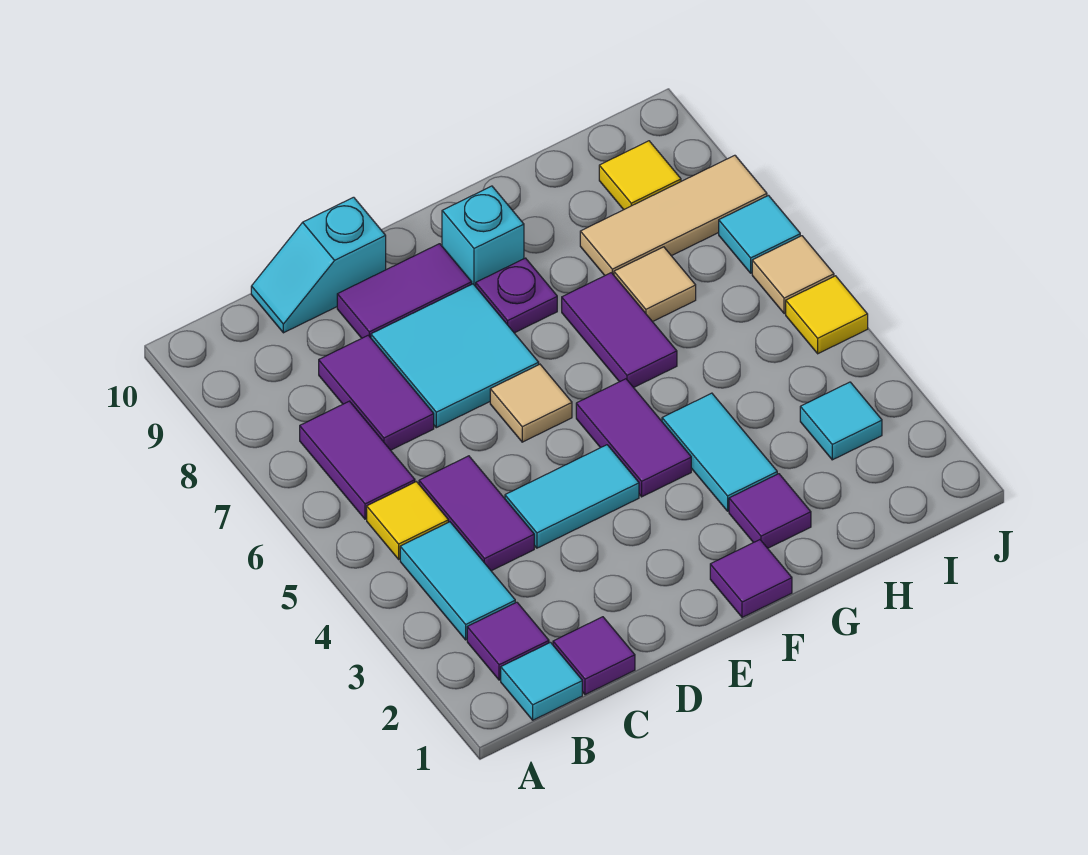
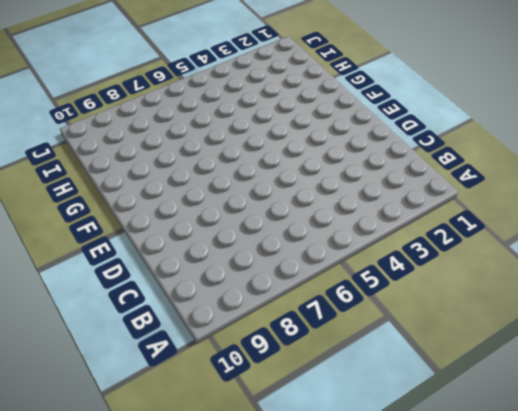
none -> cyan tile B1 level 1
none -> purple tile B2 level 1
none -> cyan tile B3:B4 level 1

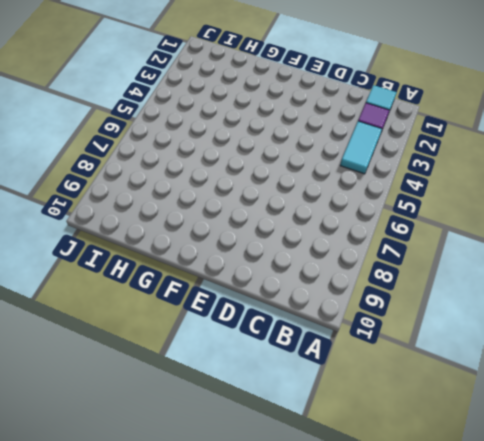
none -> yellow tile B5 level 1
none -> purple tile B6:B7 level 1
none -> purple tile C1 level 1

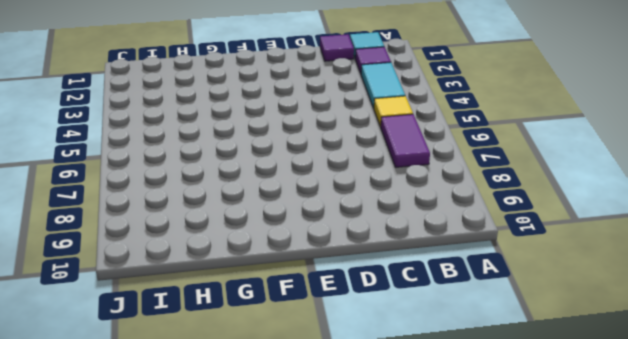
none -> purple tile C4:C5 level 1
none -> purple tile C7:C8 level 1
none -> cyan slope C10:D10 level 1 top D

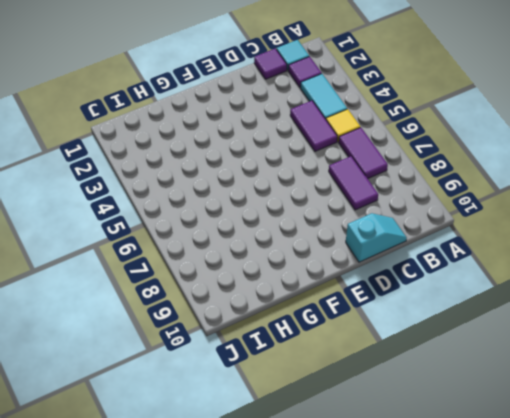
none -> cyan tile D4:E4 level 1
none -> cyan tile D7:E8 level 1
none -> purple tile D9:E9 level 1

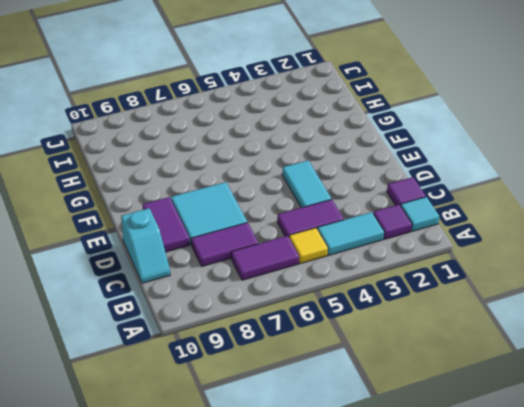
none -> tan tile E6 level 1
none -> purple tile F1 level 1
none -> purple tile F4:F5 level 1

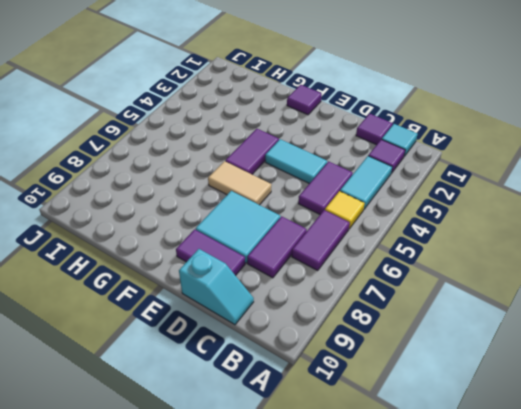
tan tile E6:F6 level 1 -> tan tile E6 level 1
none -> purple plate F8 level 1
none -> cyan brick F9 level 1
none -> purple tile G2 level 1

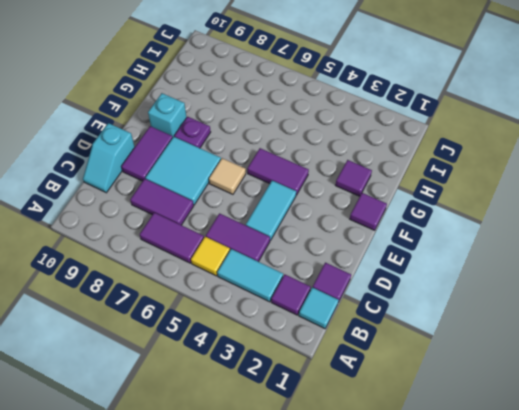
none -> cyan tile G3:G4 level 1
none -> purple tile G6:G7 level 1
none -> tan tile H7 level 1

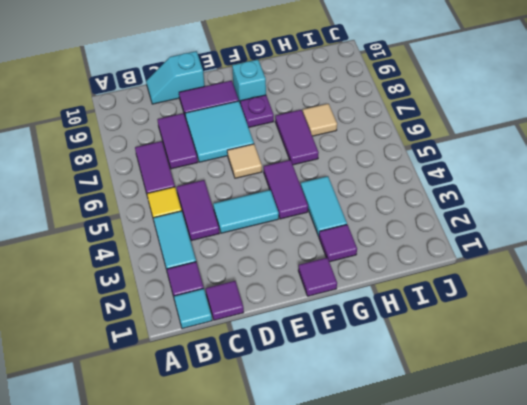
none -> tan tile H8:J8 level 1
none -> cyan tile I3 level 1
none -> yellow tile I9 level 1

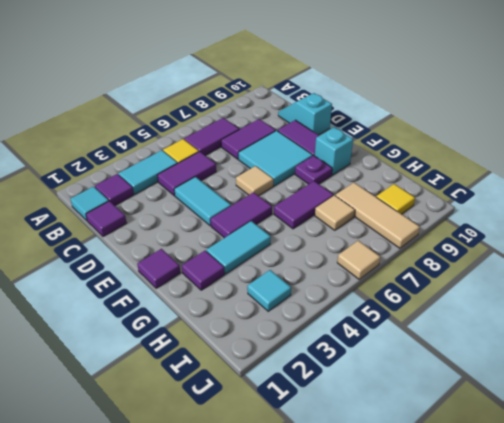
none -> yellow tile J5 level 1
none -> cyan tile J7 level 1

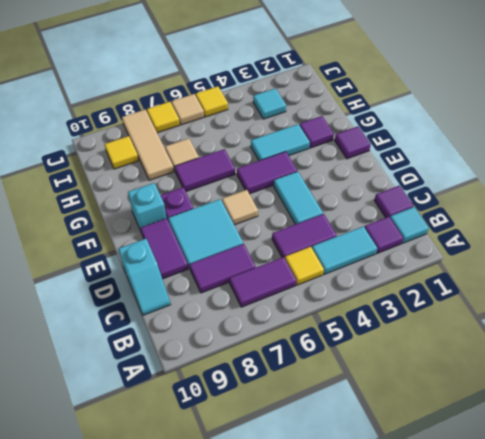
yellow tile J7 level 1 -> cyan tile J7 level 1

